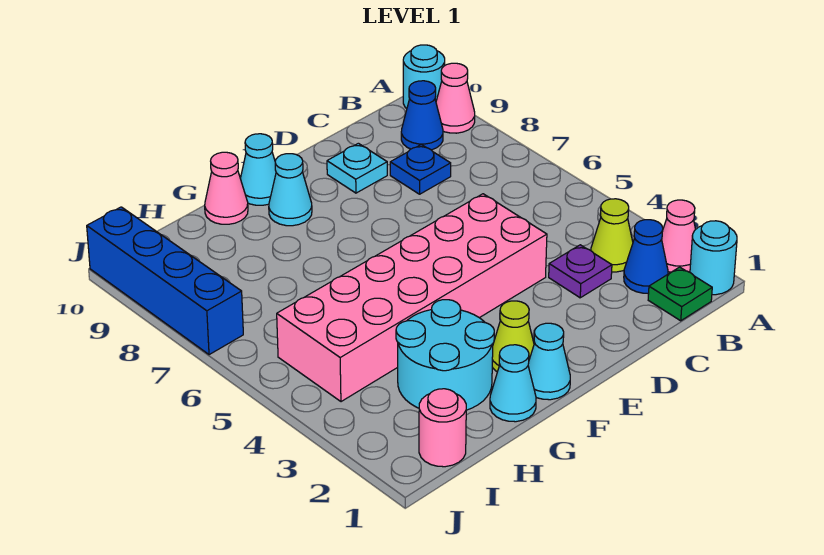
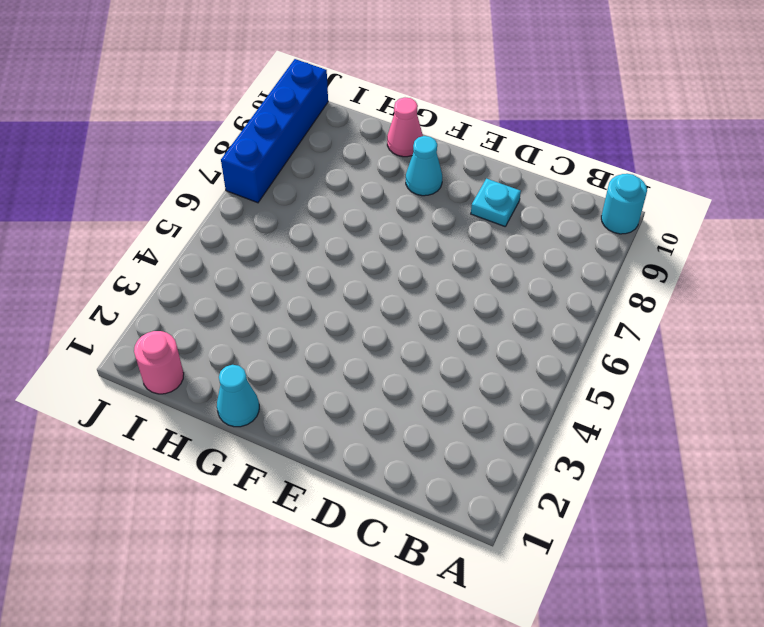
none -> cyan round brick A1 level 1
none -> pink cone A2 level 1
none -> pink cone A9 level 1

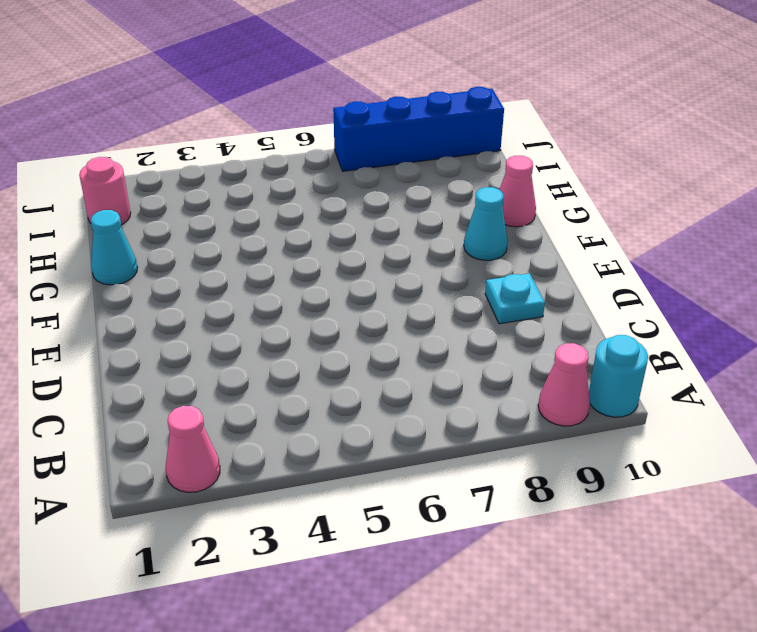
none -> cyan round brick A1 level 1
none -> green plate B1 level 1
none -> blue cone B2 level 1

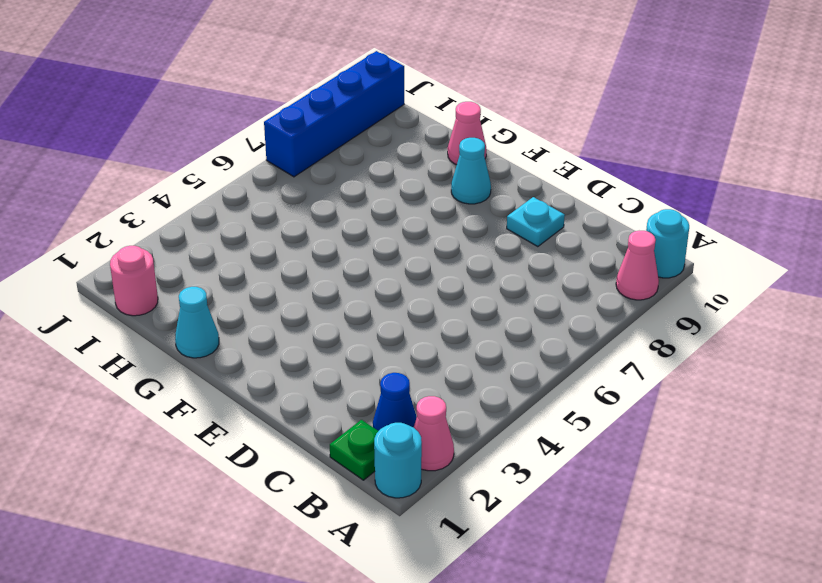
none -> lime cone B3 level 1
none -> blue cone B9 level 1
none -> purple plate C3 level 1

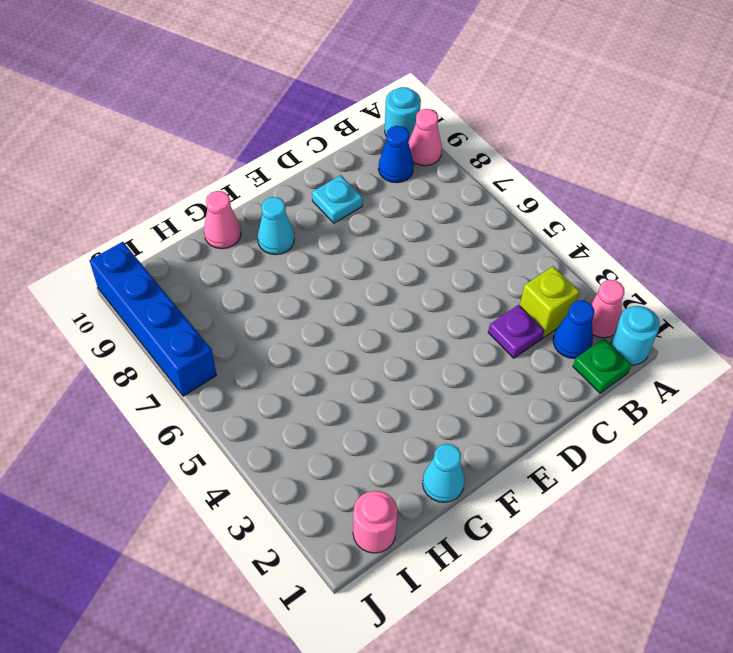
lime brick B3 level 1 -> lime cone B3 level 1
none -> blue plate C8 level 1
none -> pink brick D4:I5 level 1
none -> cyan cone F1 level 1

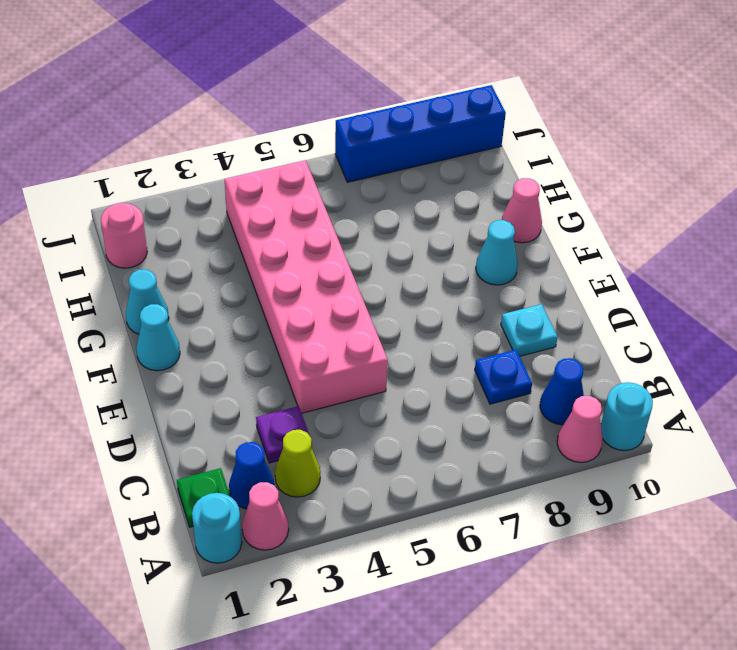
none -> lime cone F2 level 1
none -> cyan cone F10 level 1
none -> cyan round brick G2:H3 level 1

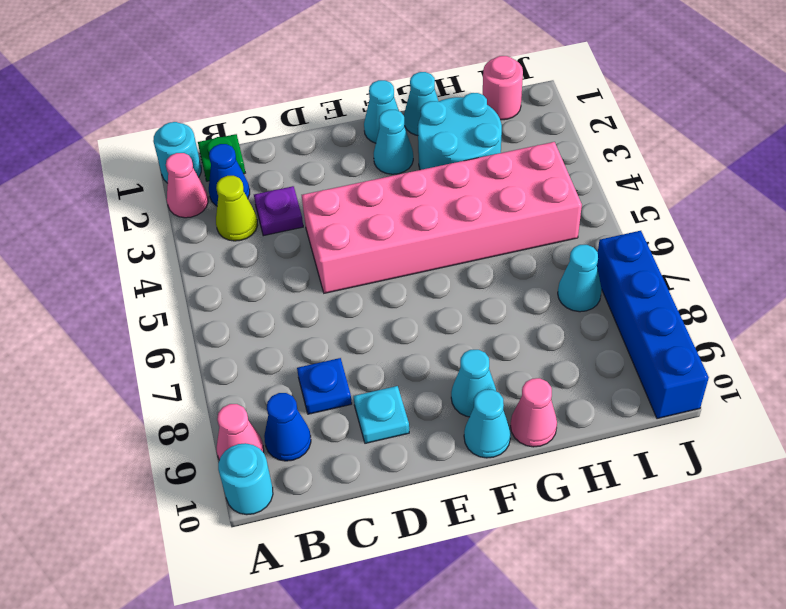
cyan cone F2 level 1 -> lime cone F2 level 1
cyan cone I7 level 1 -> none

